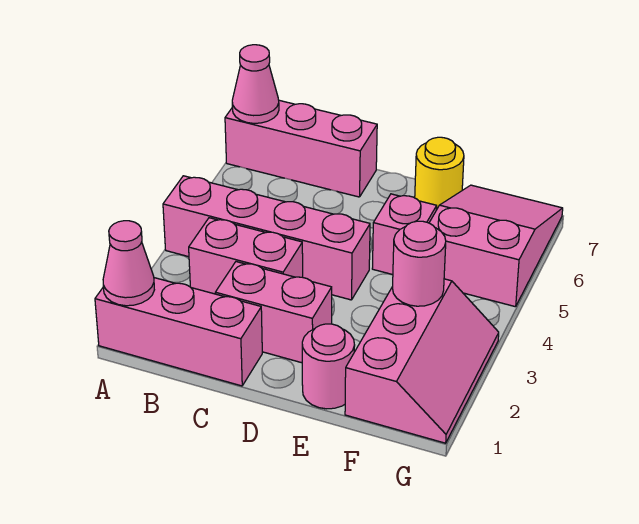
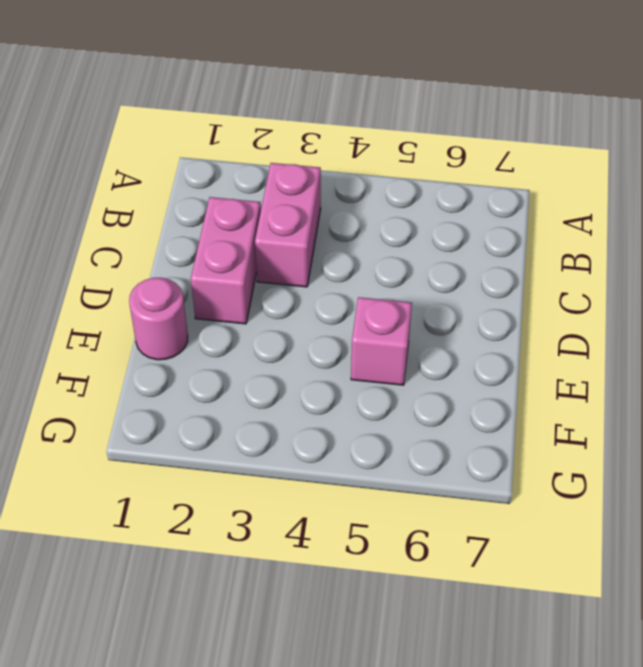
none -> pink brick A1:C1 level 1
none -> pink brick A4:D4 level 1
none -> pink brick A7:C7 level 1

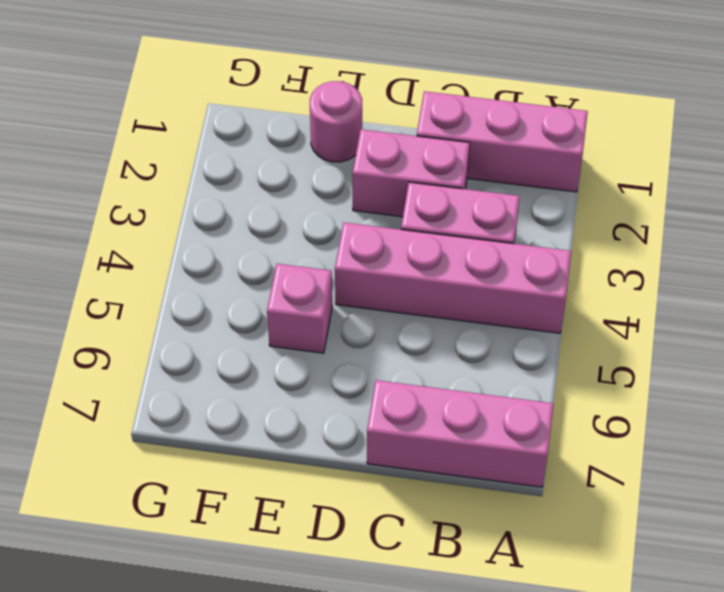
none -> yellow round brick E7 level 1
none -> pink slope F1:G3 level 1 top F
none -> pink slope F5:G7 level 1 top 5

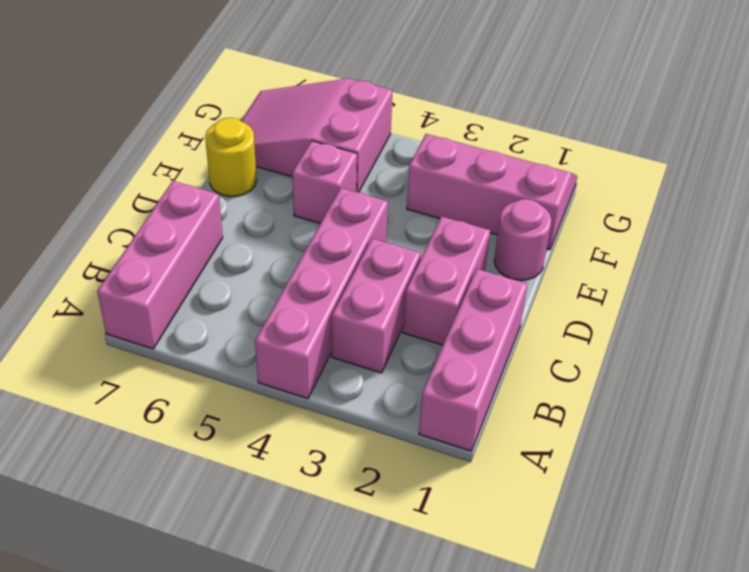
none -> pink cone A1 level 2
none -> pink cone A7 level 2
none -> pink round brick F3 level 2

